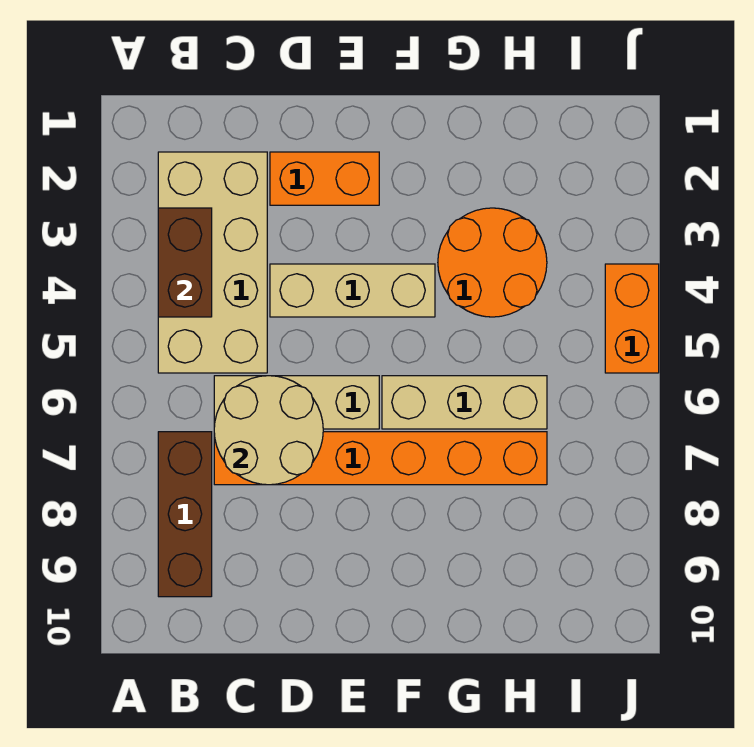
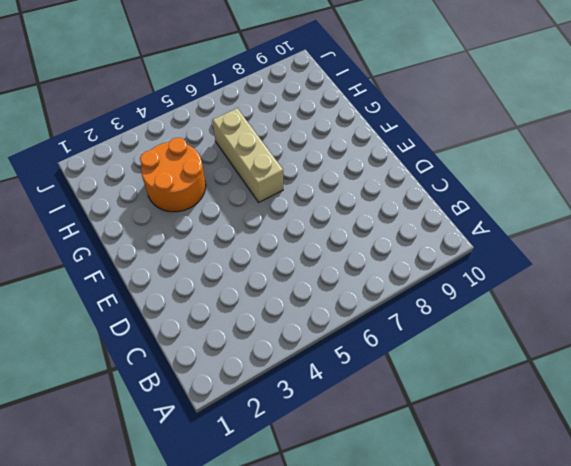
none -> tan brick B2:C5 level 1
none -> brown brick B7:B9 level 1

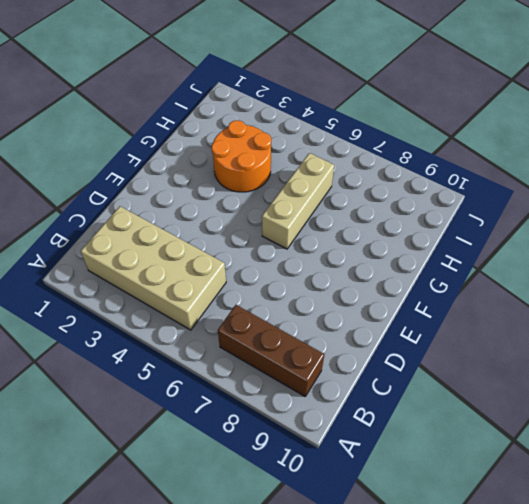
none -> tan brick C6:E6 level 1
none -> orange brick C7:H7 level 1

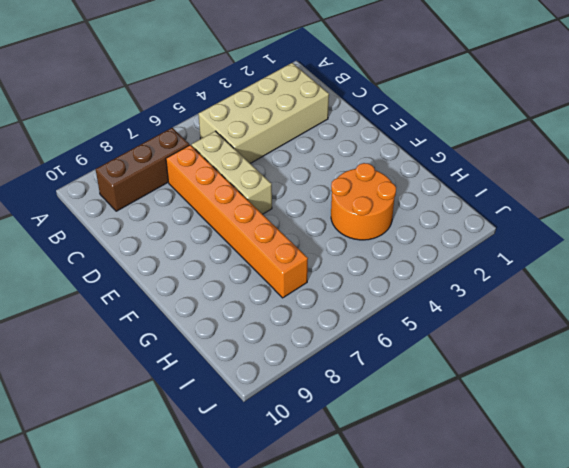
none -> orange brick D2:E2 level 1
none -> tan brick D4:F4 level 1

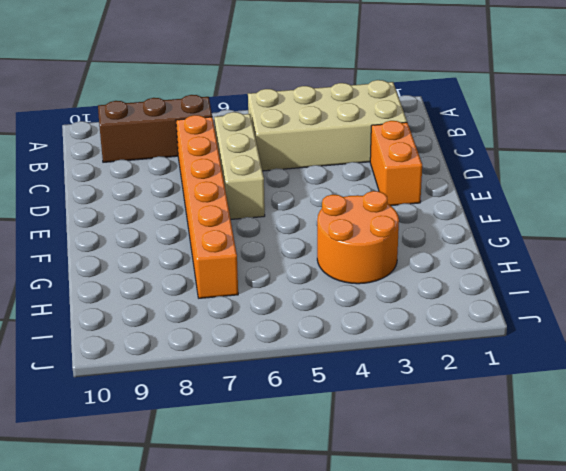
none -> tan brick D4:F4 level 1
none -> tan brick F6:H6 level 1

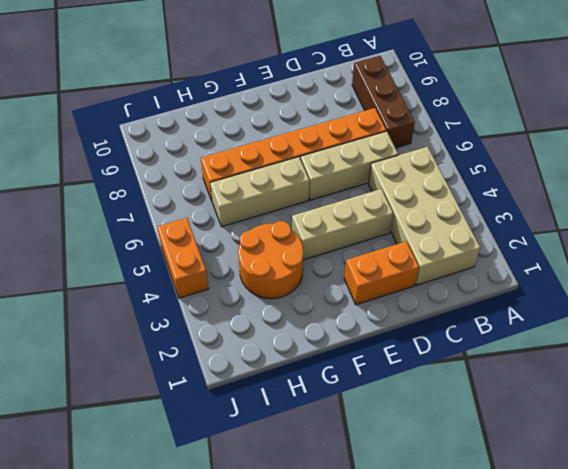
none -> brown brick B3:B4 level 2
none -> tan round brick C6:D7 level 2

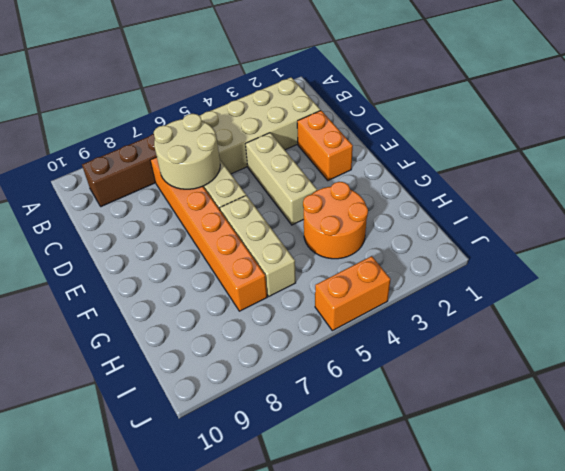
none -> brown brick B3:B4 level 2

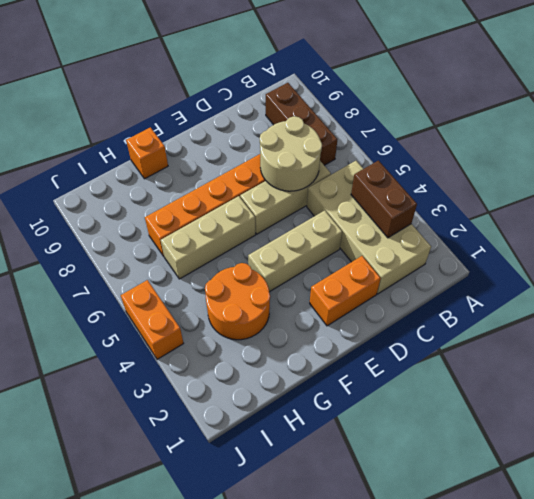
orange brick G10 level 1 -> none

